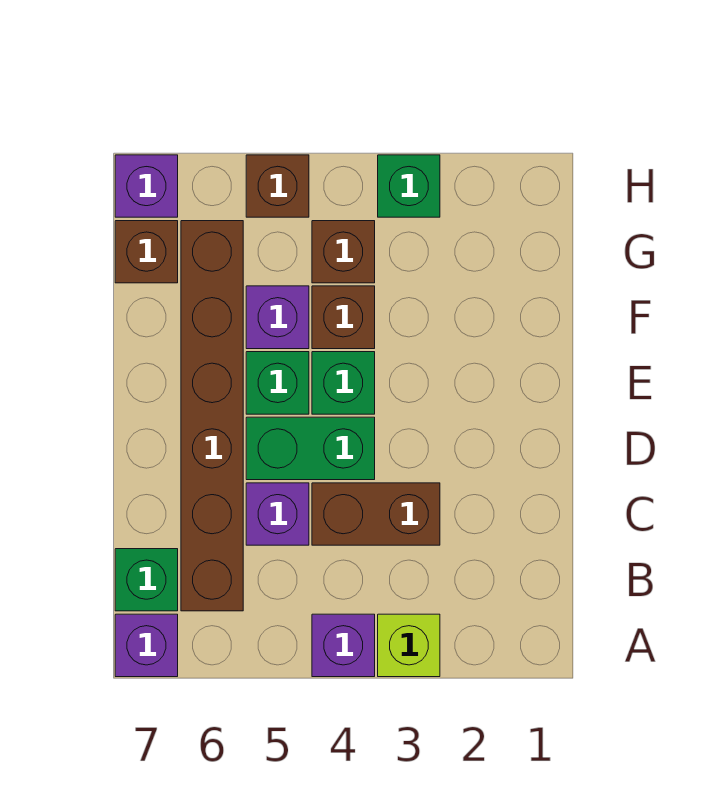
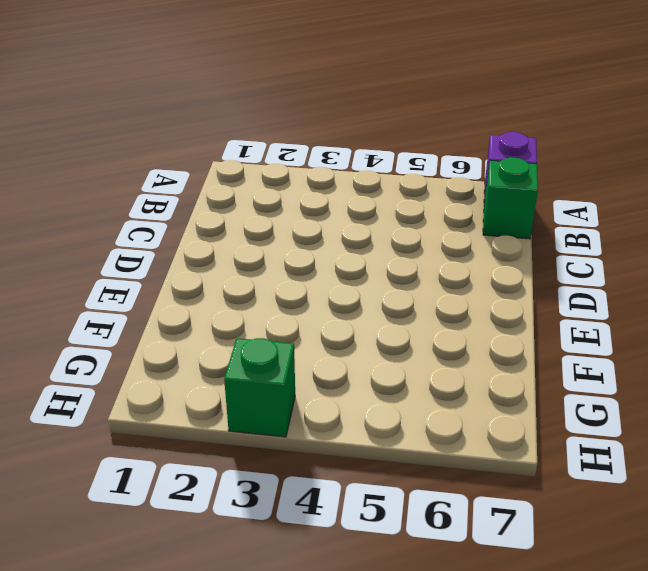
none -> lime brick A3 level 1
none -> purple brick A4 level 1
none -> brown brick B6:G6 level 1

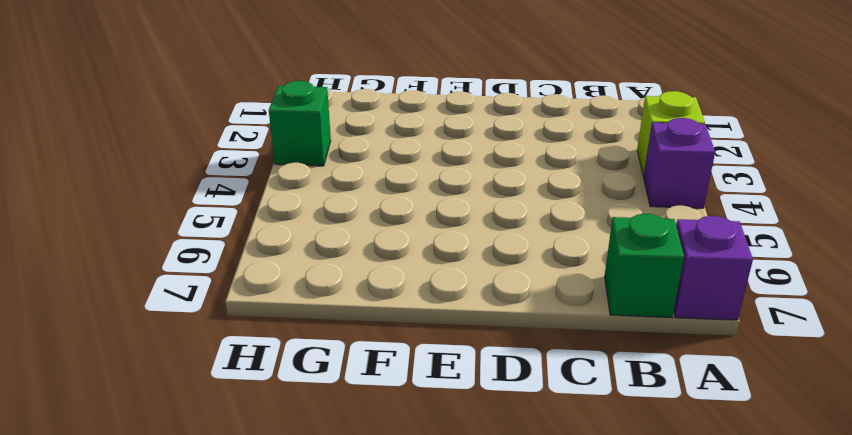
none -> brown brick B6:G6 level 1
none -> brown brick C3:C4 level 1
none -> purple brick C5 level 1

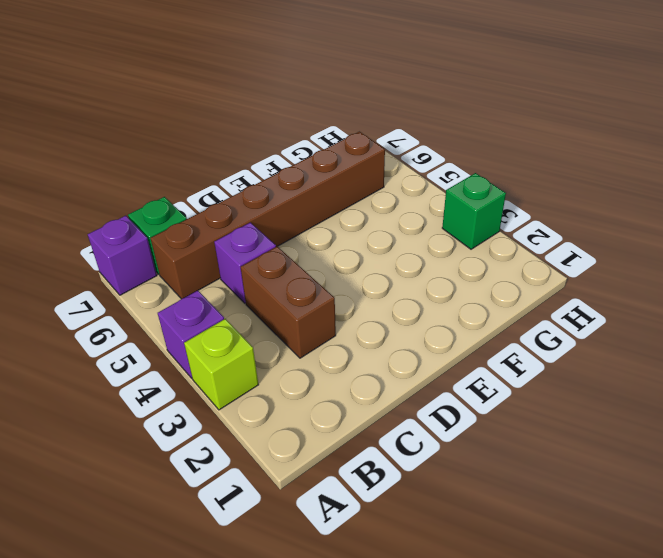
none -> green brick D4:D5 level 1
none -> green brick E4 level 1
none -> green brick E5 level 1

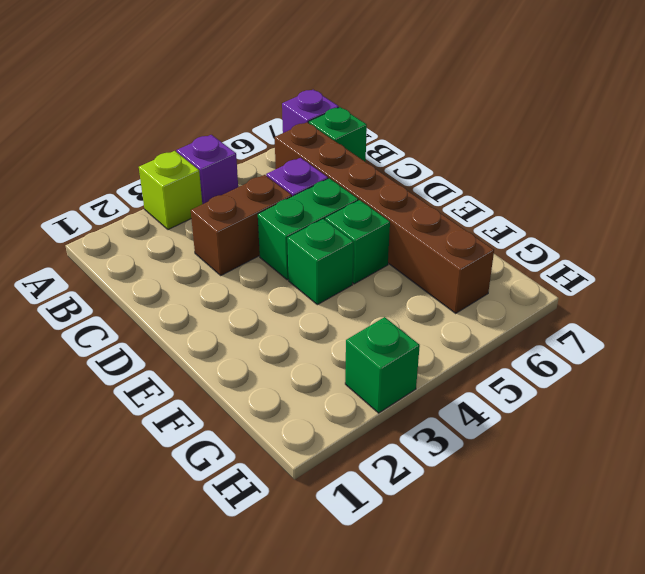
none -> brown brick F4 level 1
none -> purple brick F5 level 1
none -> brown brick G4 level 1

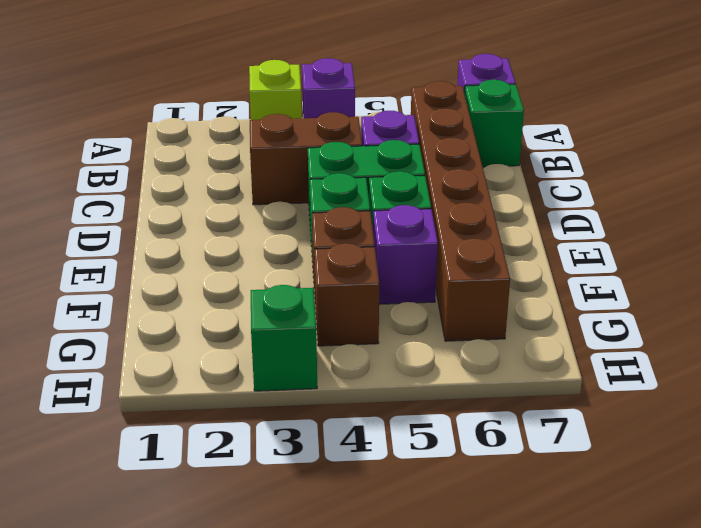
none -> brown brick G7 level 1
none -> brown brick H5 level 1
none -> purple brick H7 level 1

